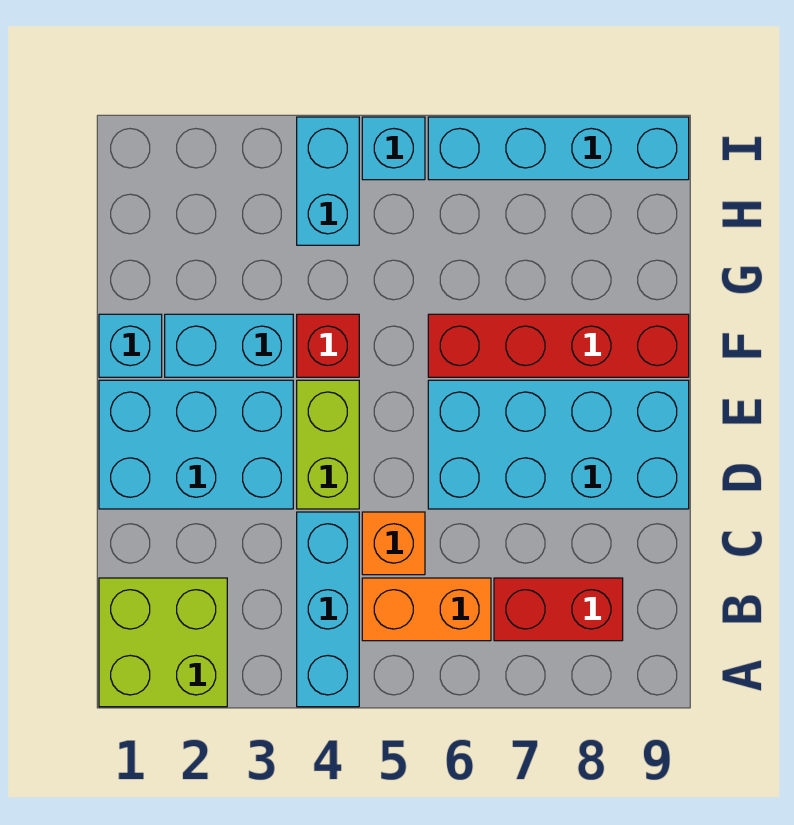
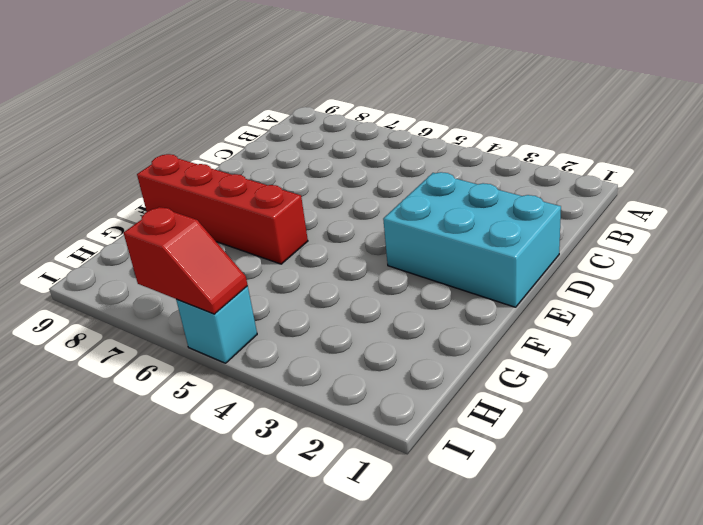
red slope I5:I6 level 2 top 6 -> none
none -> lime brick A1:B2 level 1
none -> cyan brick A4:C4 level 1
none -> orange brick B5:B6 level 1

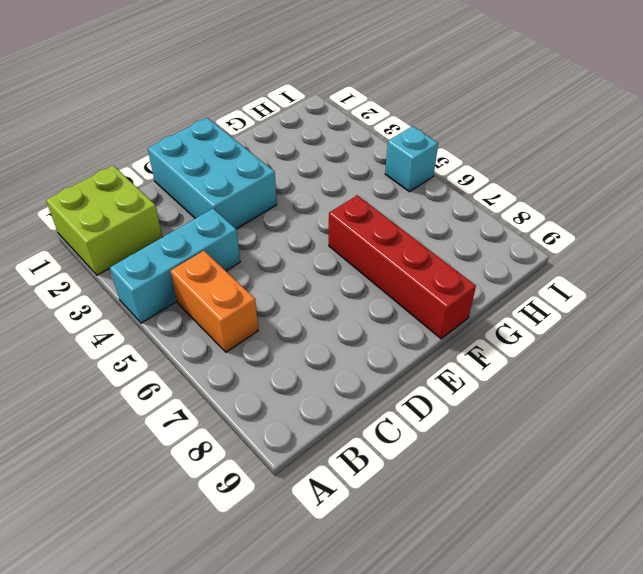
none -> red brick B7:B8 level 1
none -> orange brick C5 level 1
none -> lime brick D4:E4 level 1

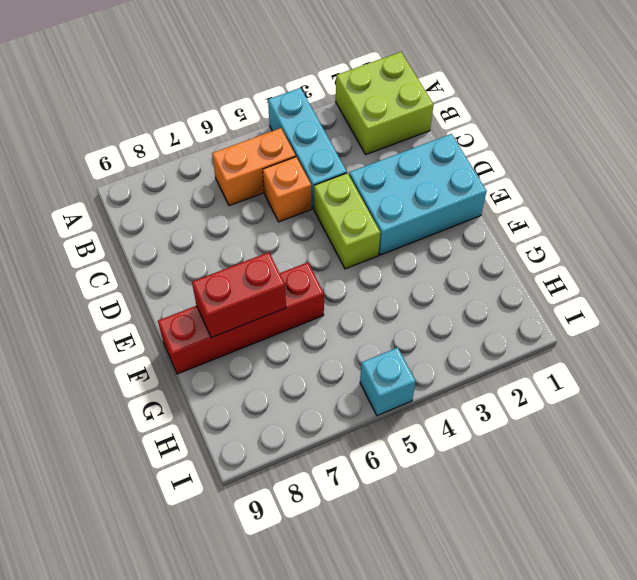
red brick F7:F8 level 2 -> red brick B7:B8 level 1
none -> cyan brick D6:E9 level 1
none -> cyan brick F1 level 1
none -> cyan brick F2:F3 level 1

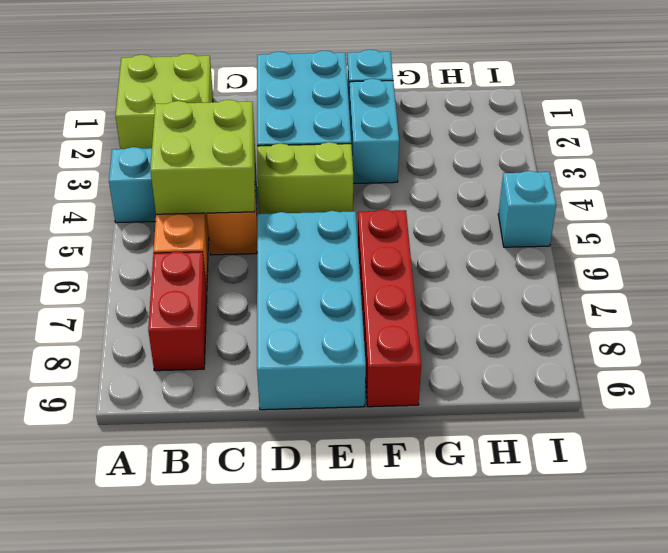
lime brick B4:C5 level 2 -> none
none -> red brick F4 level 1
none -> cyan brick H4:I4 level 1
none -> cyan brick I6:I9 level 1

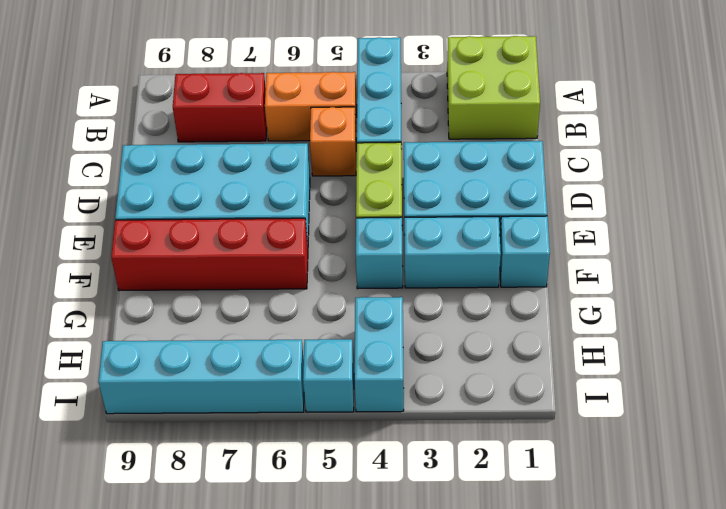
cyan brick F4 level 1 -> red brick F4 level 1

